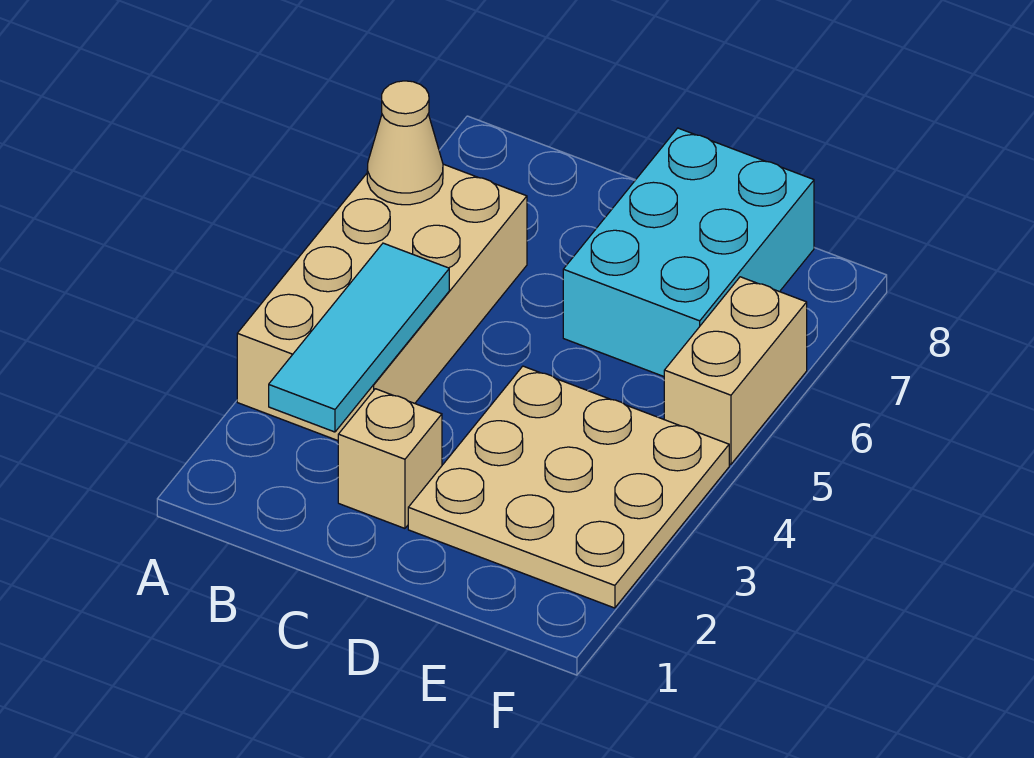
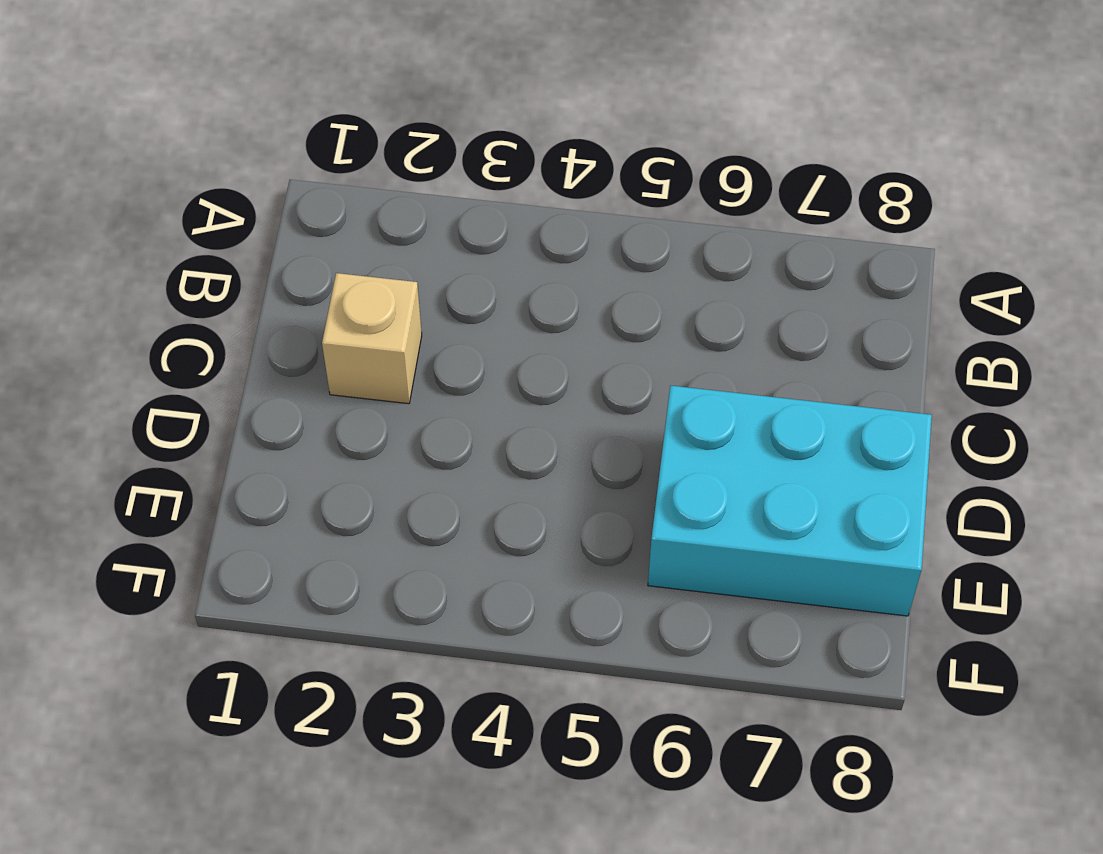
none -> tan brick A3:B6 level 1
none -> tan plate D2:F4 level 1

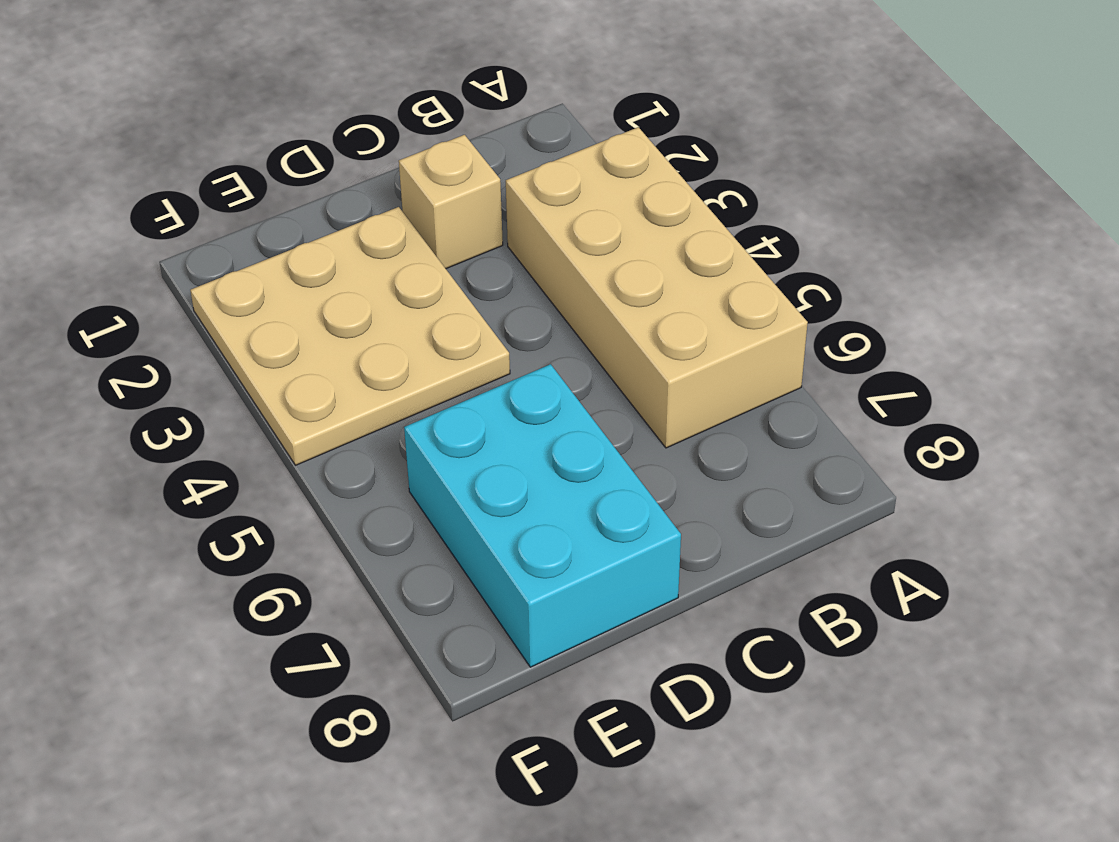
none -> tan brick F5:F6 level 1
none -> tan cone A6 level 2

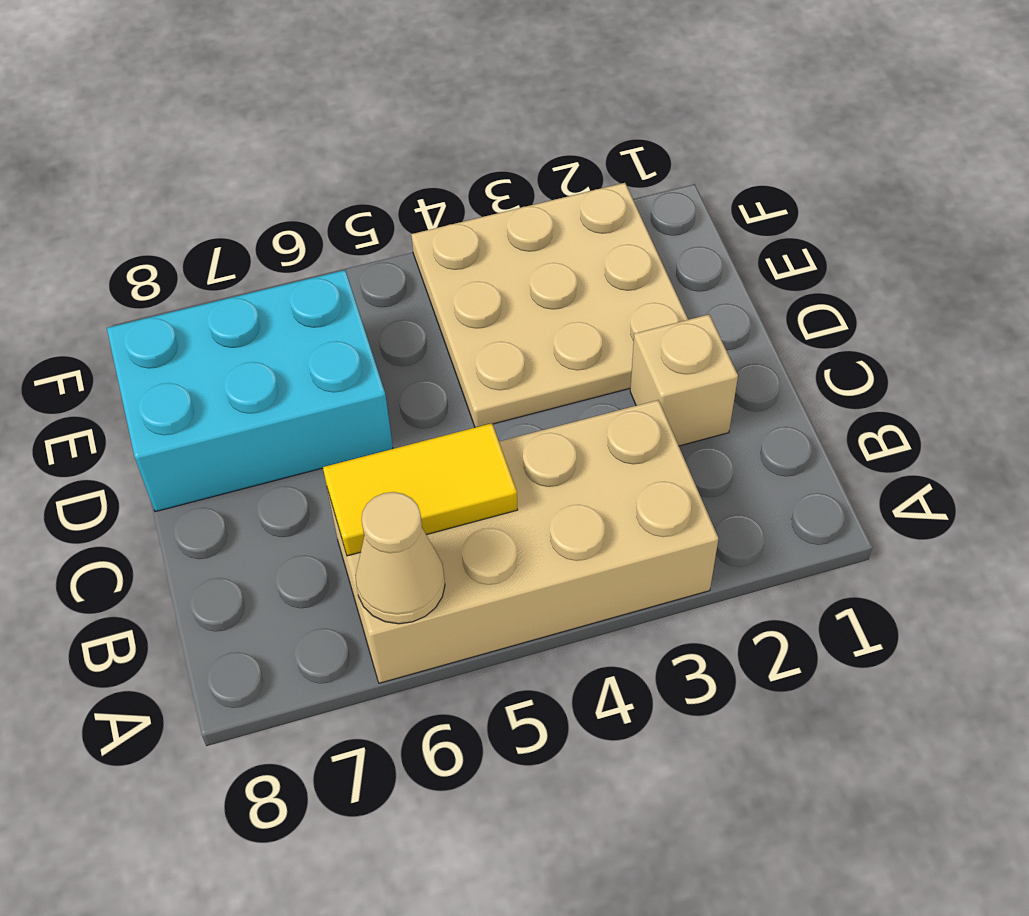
yellow tile B5:B6 level 2 -> none
none -> tan brick F5:F6 level 1
none -> cyan tile B2:B4 level 2

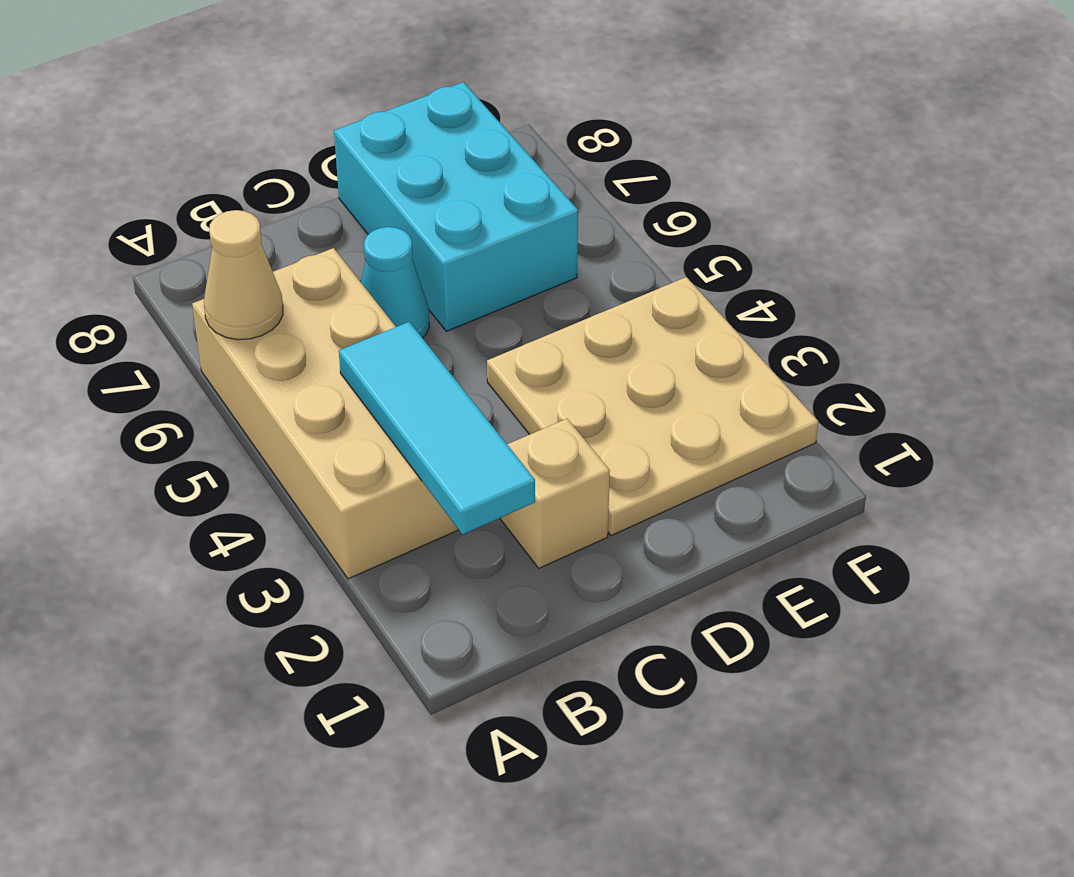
cyan cone C6 level 1 -> none
none -> tan brick F5:F6 level 1

